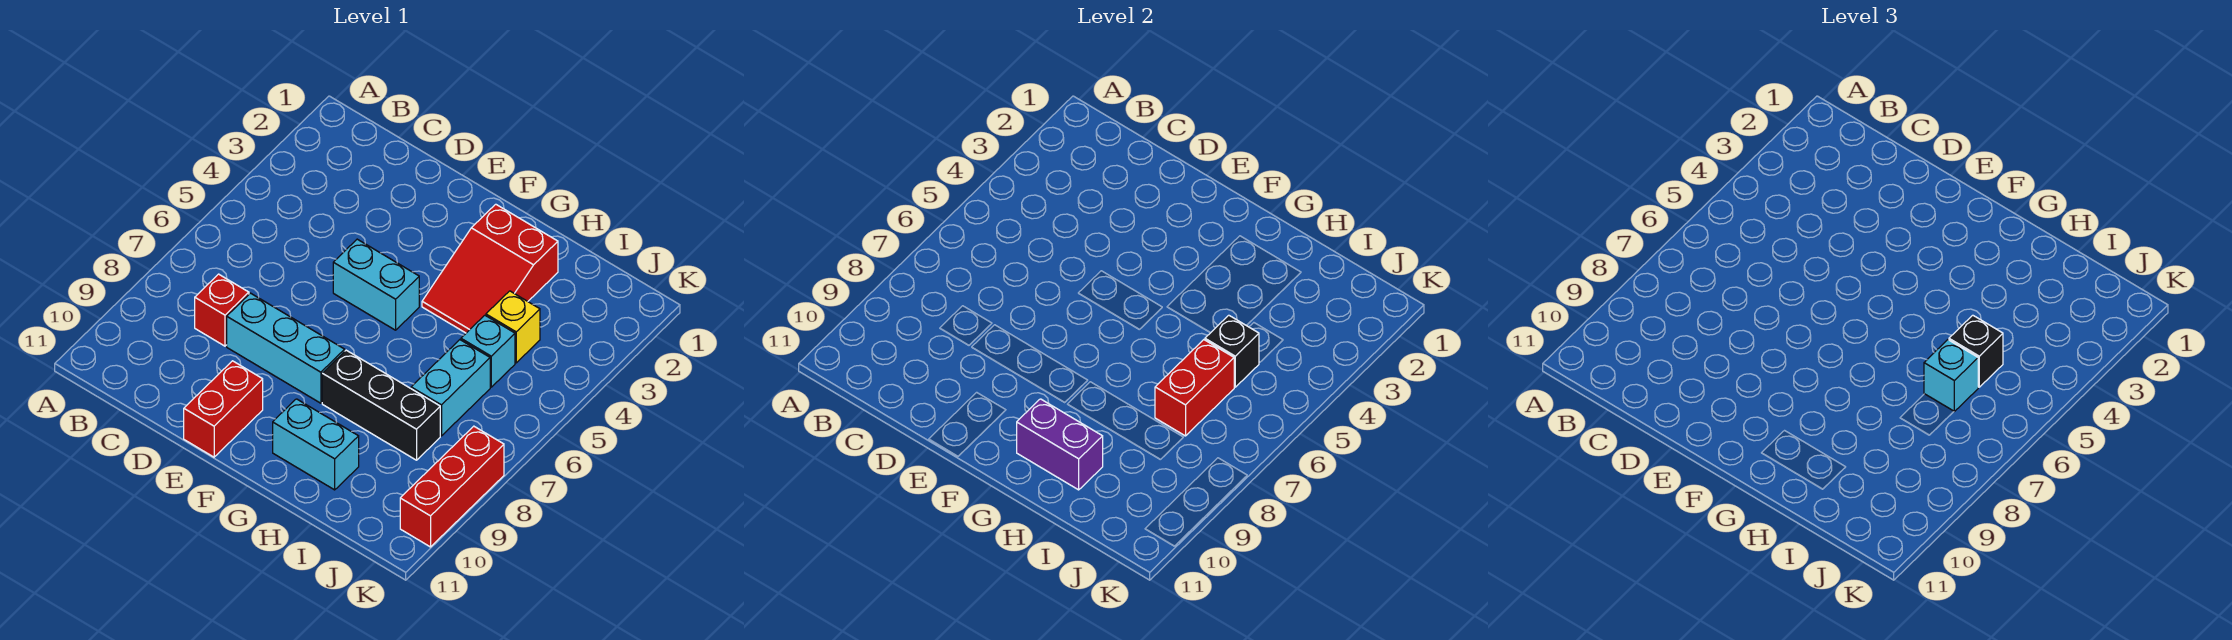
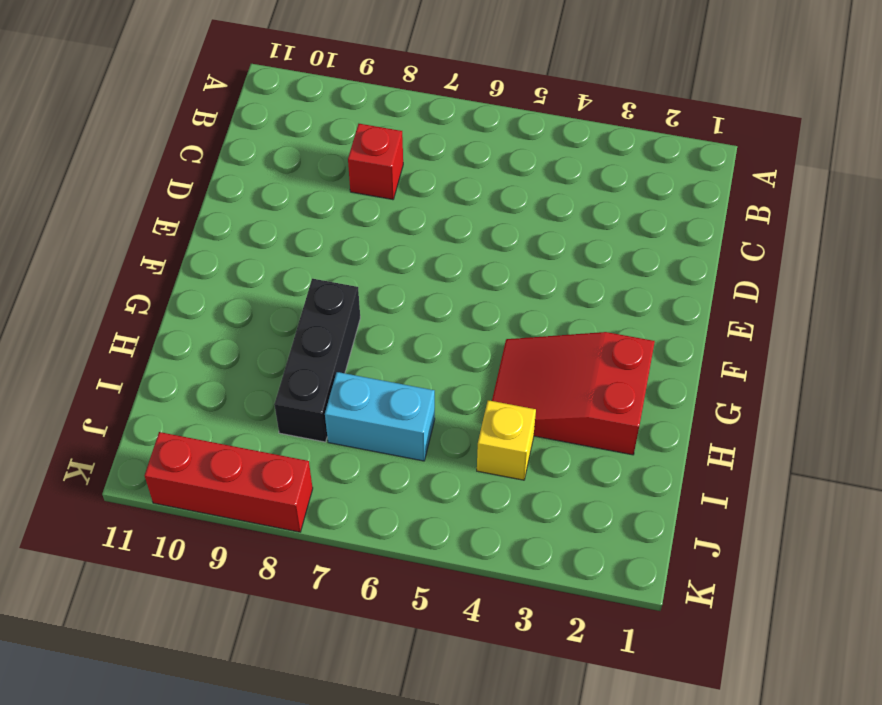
none -> cyan brick D8:F8 level 1
none -> cyan brick E5:F5 level 1
none -> red brick E10:E11 level 1

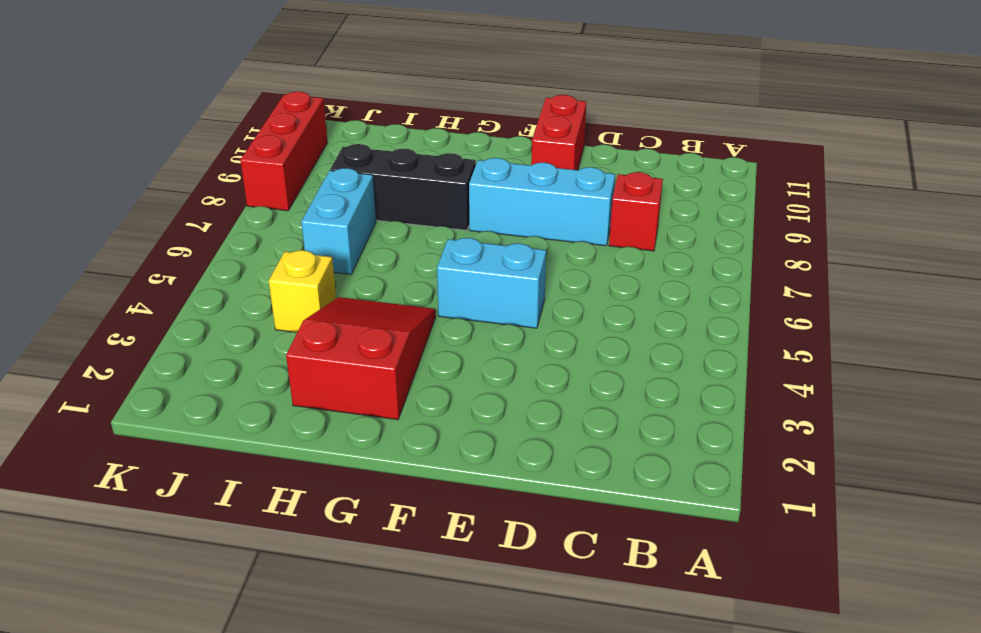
none -> cyan brick G10:H10 level 1
none -> cyan brick I5 level 1
none -> purple brick G10:H10 level 2

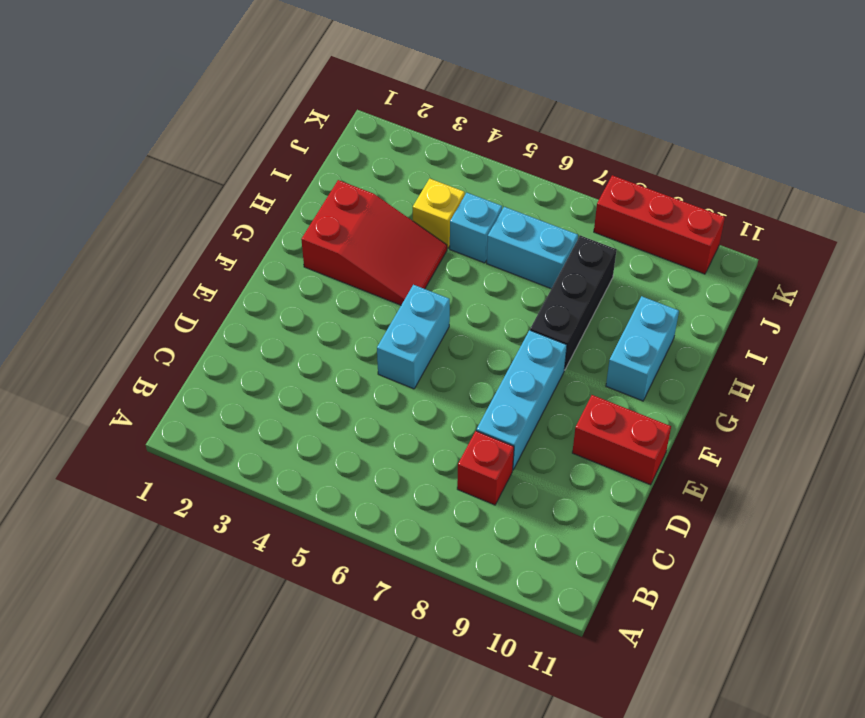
none -> purple brick G10:H10 level 2
none -> black brick I5 level 2
none -> red brick I6:I7 level 2

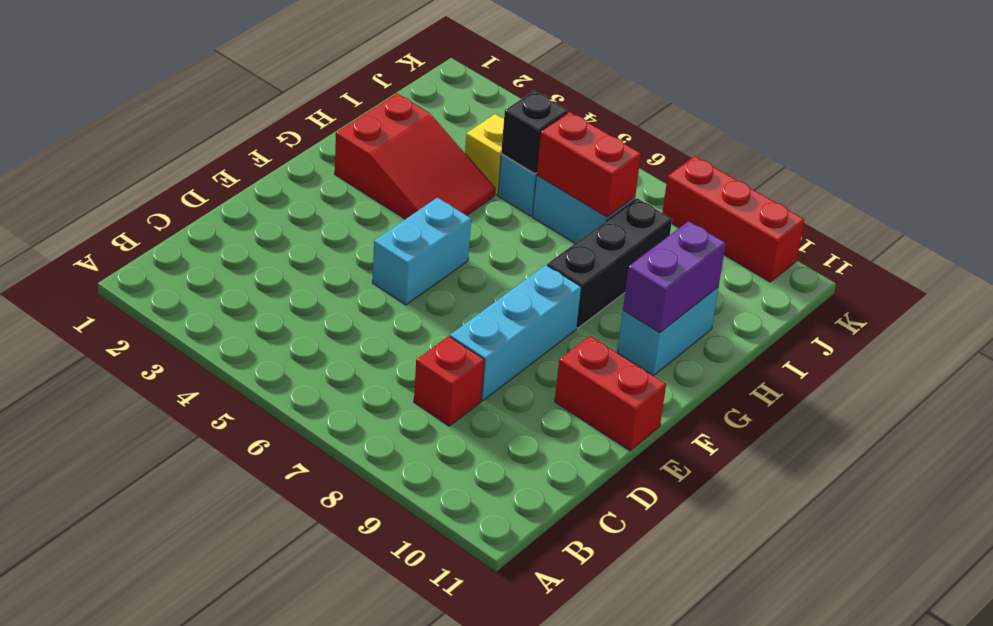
none -> black brick I5 level 3
none -> cyan brick I6 level 3

